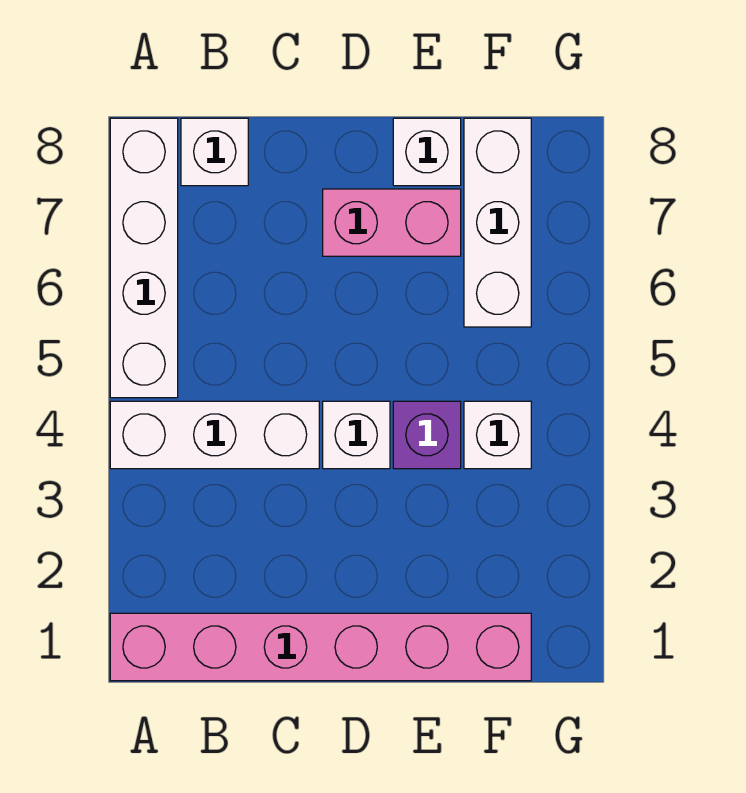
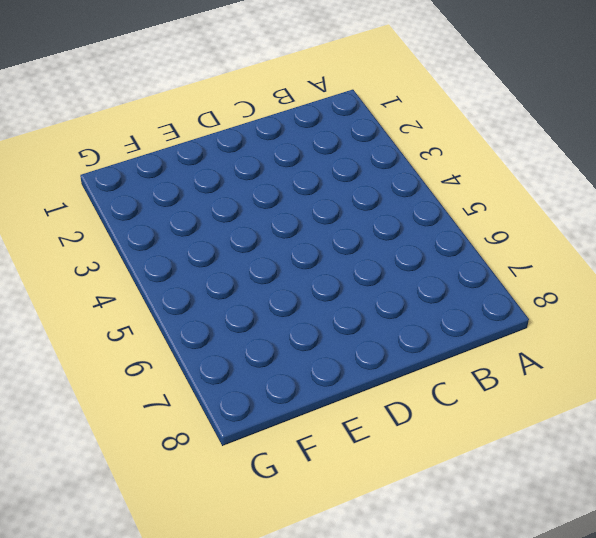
none -> pink brick A1:F1 level 1
none -> white brick A4:C4 level 1

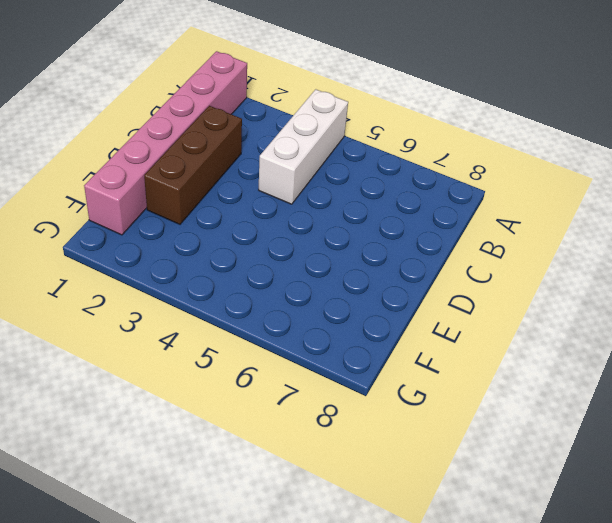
brown brick C2:E2 level 1 -> none
none -> white brick A5:A8 level 1
none -> white brick B8 level 1

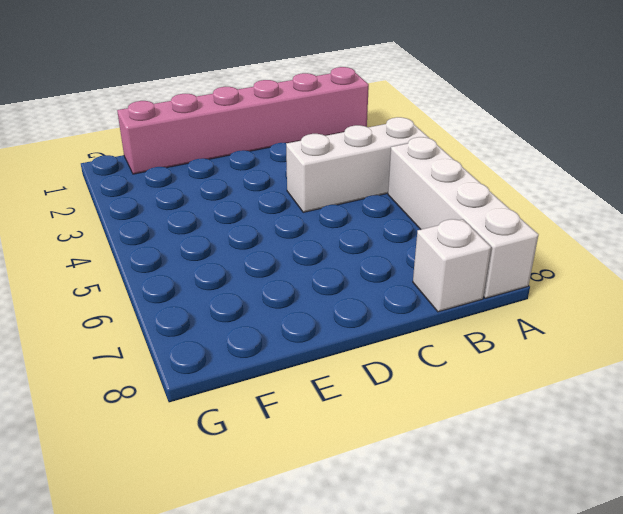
none -> white brick D4 level 1
none -> pink brick D7:E7 level 1

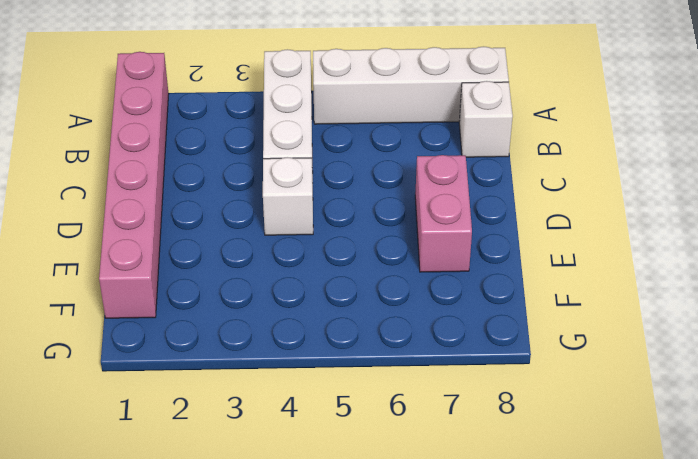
none -> purple brick E4 level 1
none -> white brick E8 level 1

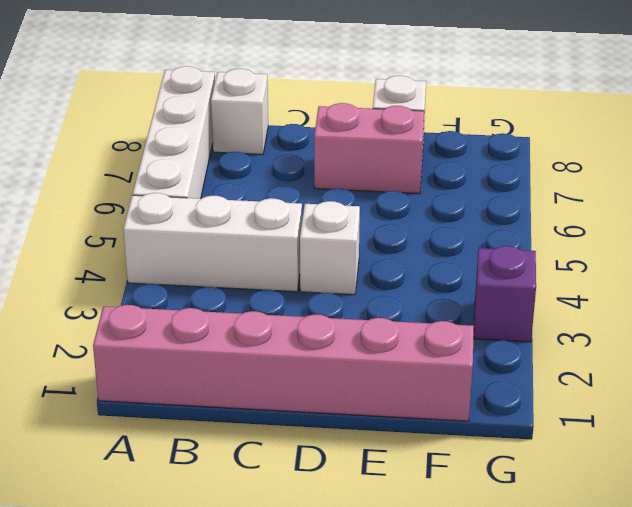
purple brick G3 level 1 -> purple brick E4 level 1
none -> white brick F4 level 1
none -> white brick F6:F8 level 1

